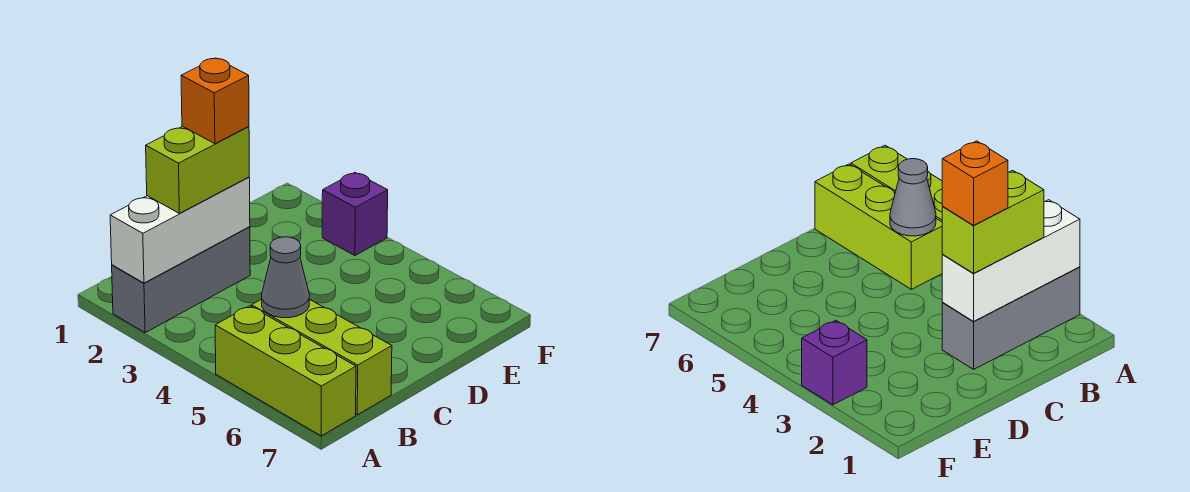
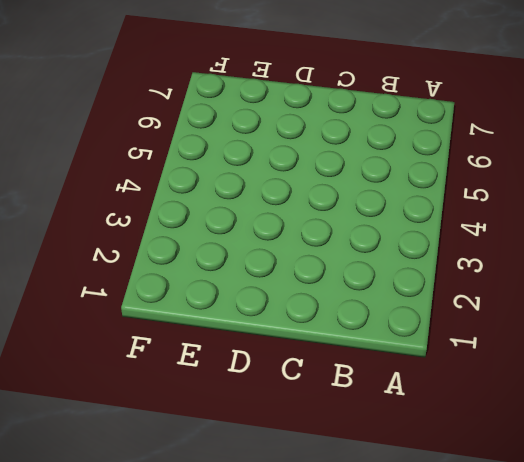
none -> grey brick A2:C2 level 1
none -> lime brick A5:A7 level 1

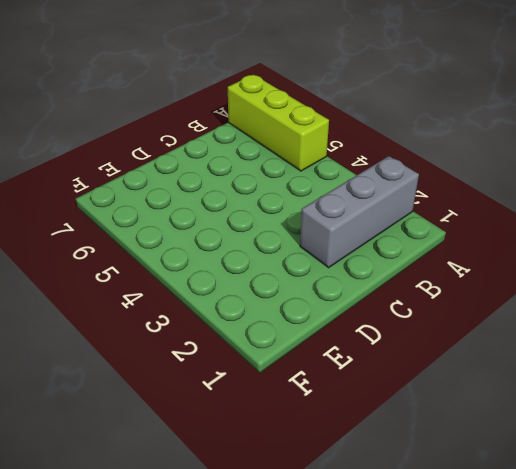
none -> lime brick B5:B7 level 1
none -> purple brick F3 level 1

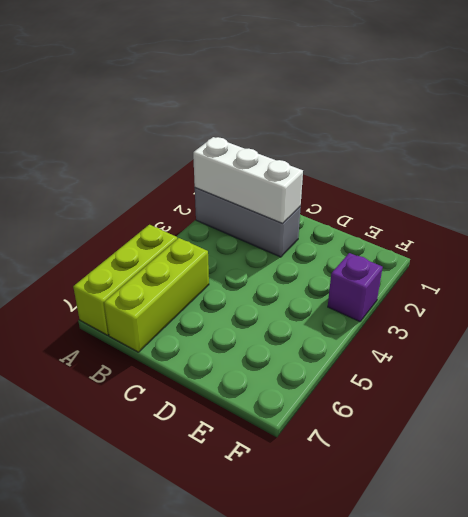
none -> grey cone B5 level 2
none -> lime brick B2:C2 level 3

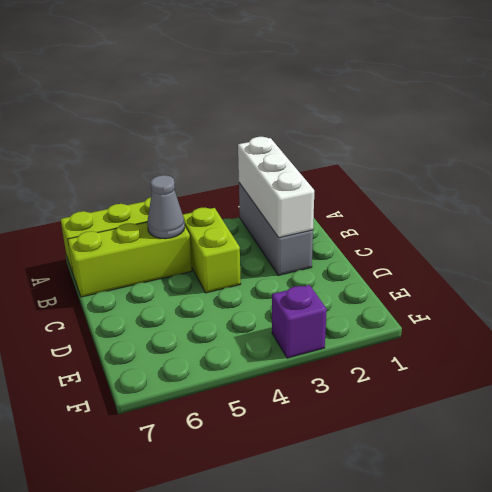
lime brick B4:C4 level 1 -> lime brick B2:C2 level 3
none -> orange brick C2 level 4

